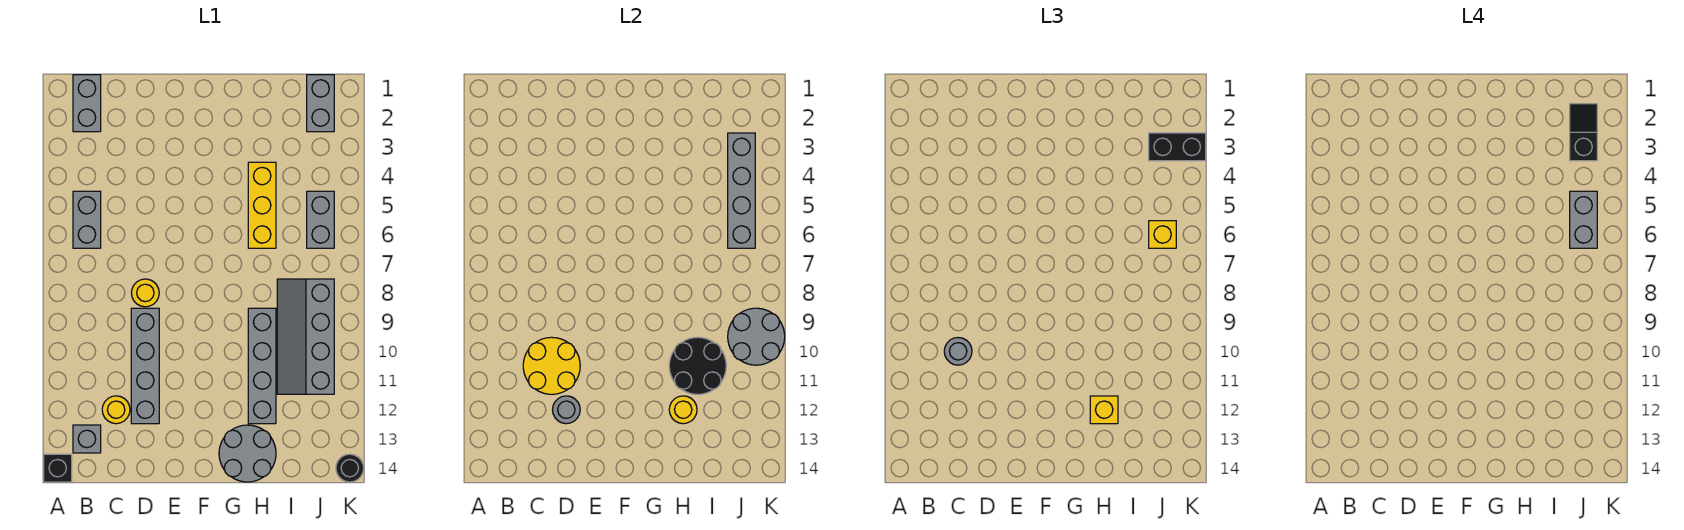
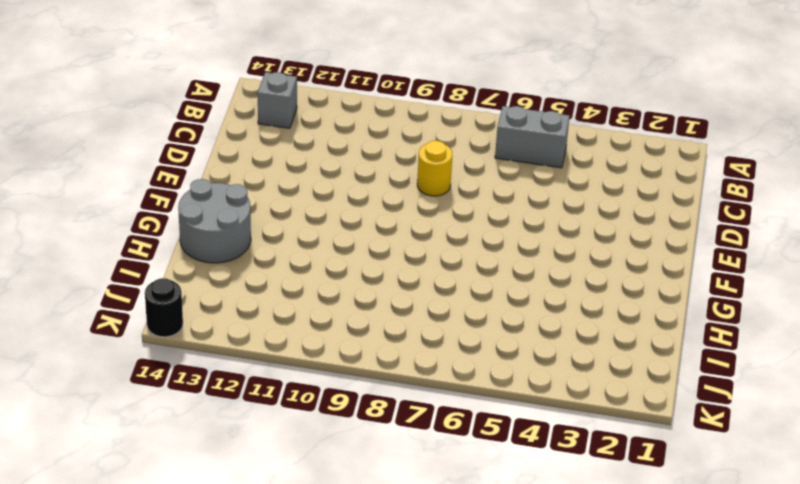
none -> black brick A14 level 1
none -> grey brick B1:B2 level 1
none -> yellow round brick C12 level 1

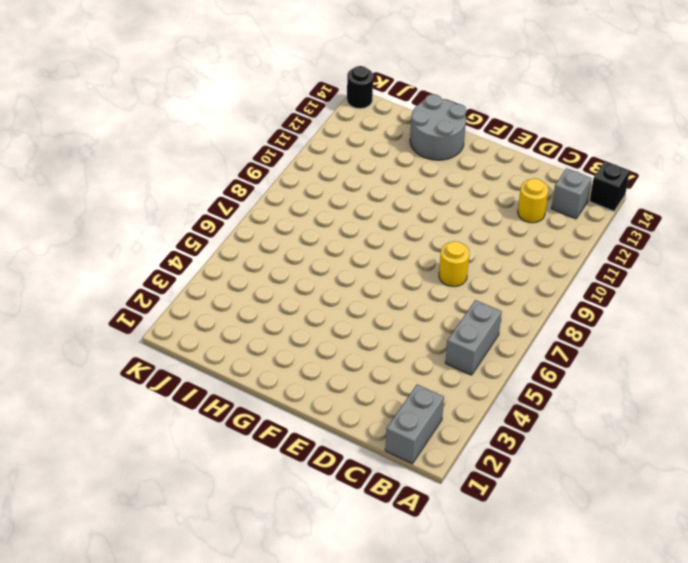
none -> grey brick D9:D12 level 1
none -> yellow brick H4:H6 level 1
none -> grey brick H9:H12 level 1

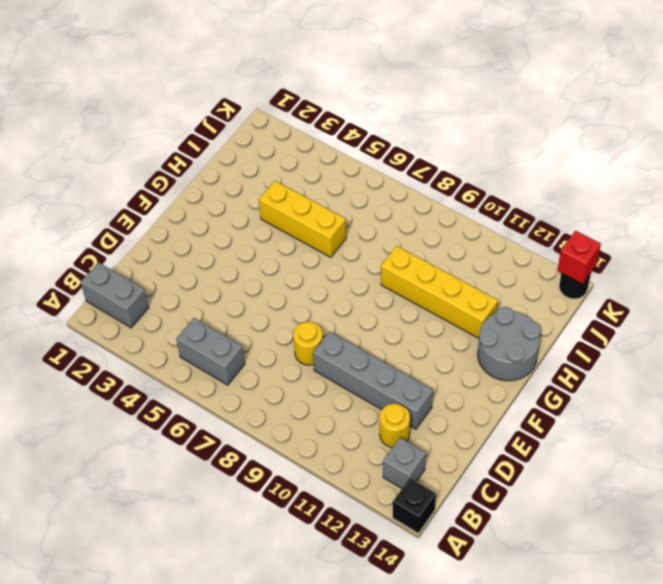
yellow brick H9:H12 level 1 -> grey brick H9:H12 level 1
red brick K14 level 2 -> none
none -> grey slope I8:J11 level 1 top J
none -> grey brick J1:J2 level 1
none -> grey brick J5:J6 level 1

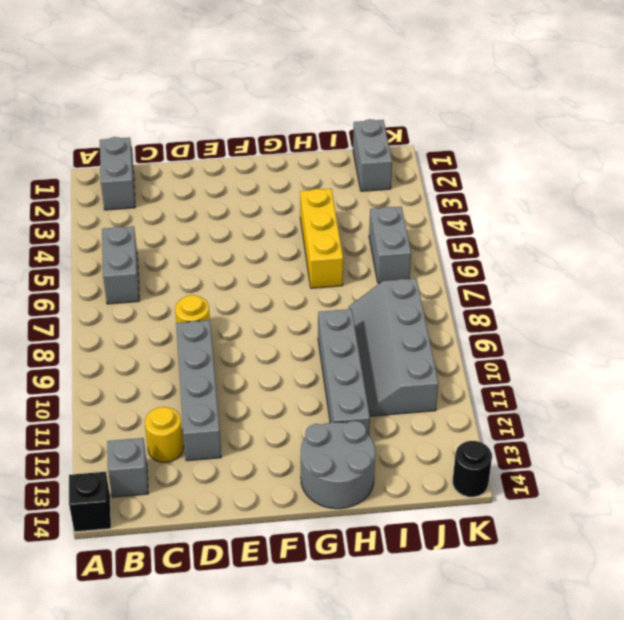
none -> yellow round brick C10:D11 level 2
none -> grey round brick D12 level 2
none -> black round brick H10:I11 level 2

